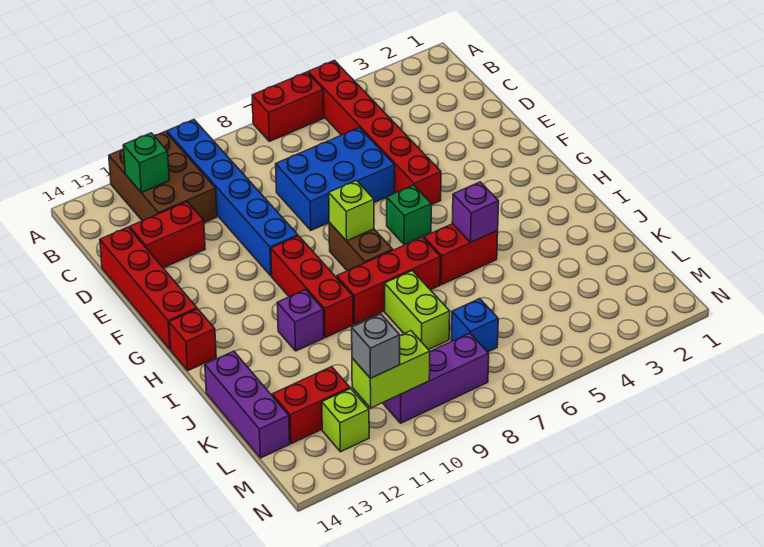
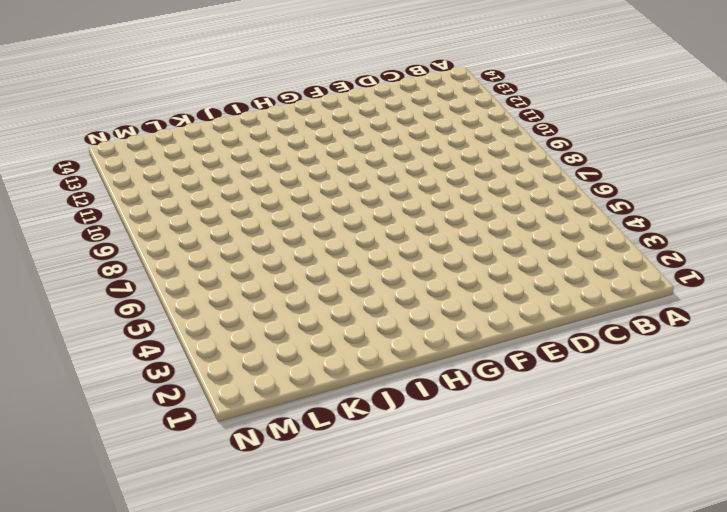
none -> red brick A5:F5 level 1
none -> red brick A6:A7 level 1
none -> blue brick A10:F10 level 1

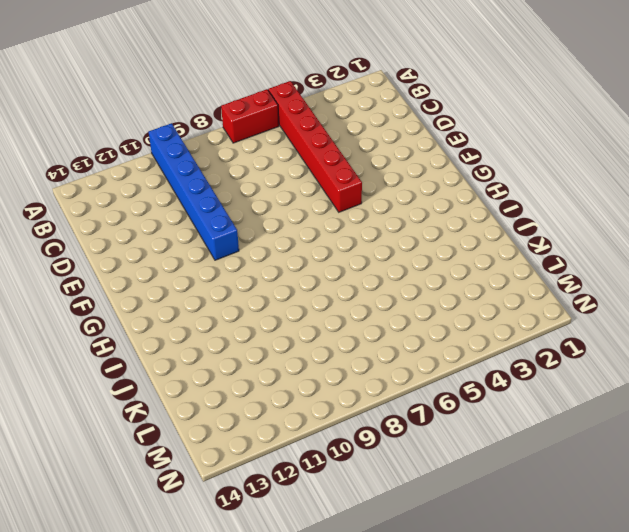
none -> brown brick A11:C12 level 1
none -> blue brick D6:E8 level 1
none -> red brick D12:D13 level 1

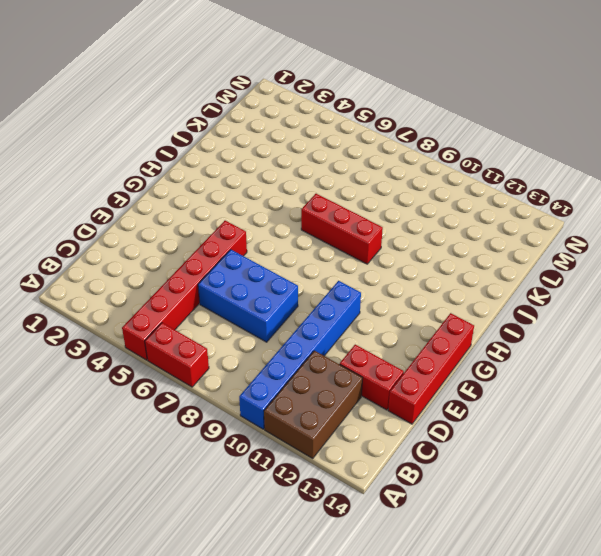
none -> green brick G6 level 1
none -> brown brick G8:H8 level 1
none -> red brick G10:I10 level 1

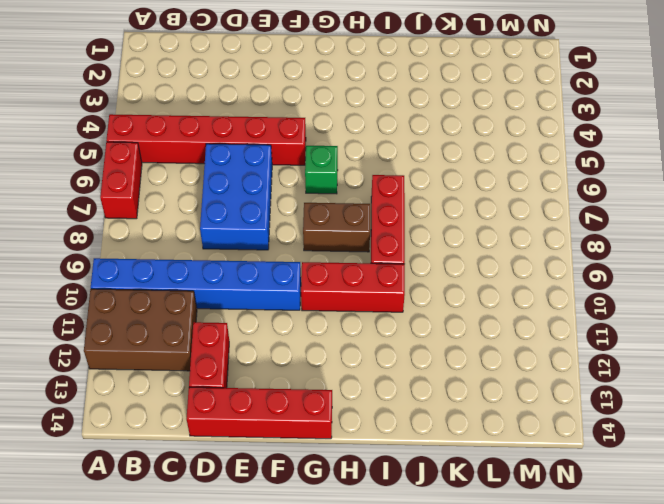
none -> red brick H14 level 1
none -> red brick I5:I6 level 1
none -> purple brick I11 level 1

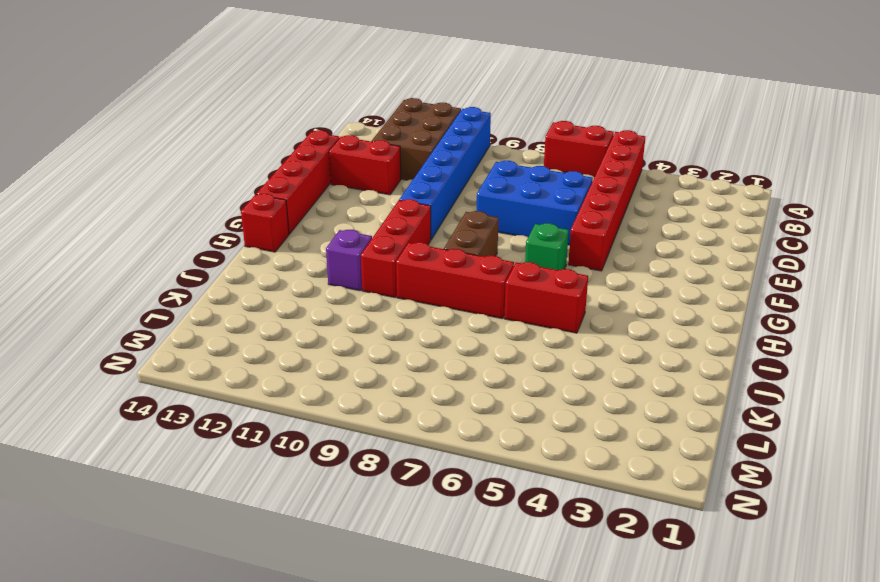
none -> lime brick J8:K8 level 1
none -> purple brick J14:L14 level 1
none -> blue brick L7 level 1

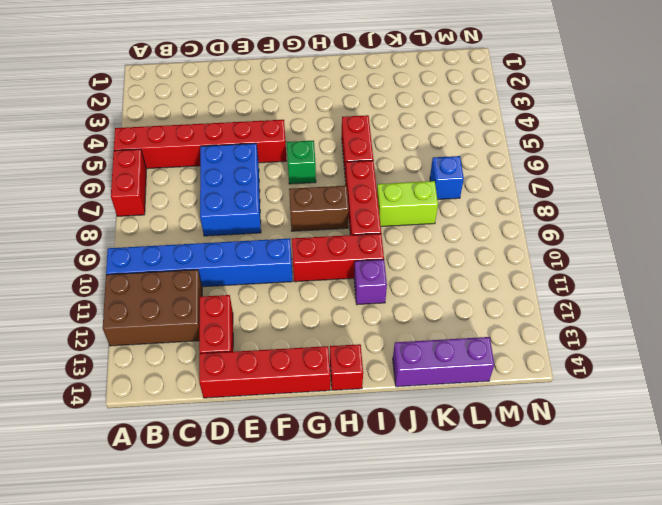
none -> red brick L12:L13 level 1
none -> purple brick M8:M10 level 1
none -> lime brick M12 level 1

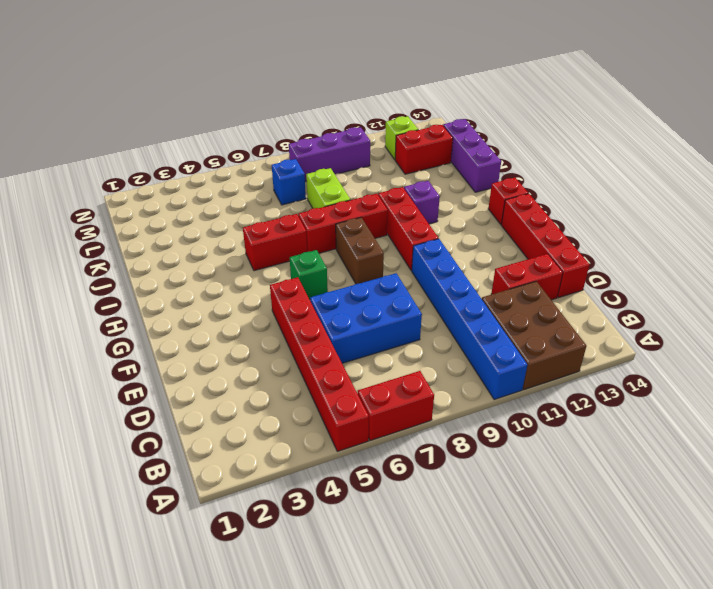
none -> green brick B12 level 2
none -> lime brick G8 level 2
none -> purple brick I5 level 2

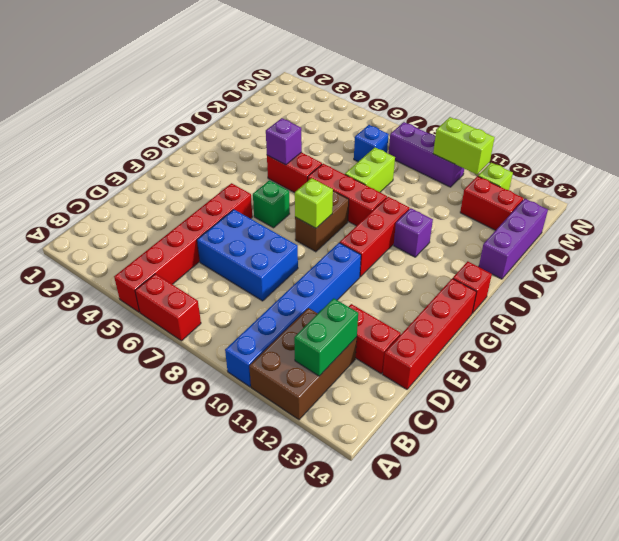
green brick B12:C12 level 2 -> green brick B12 level 2
none -> grey brick M11 level 3

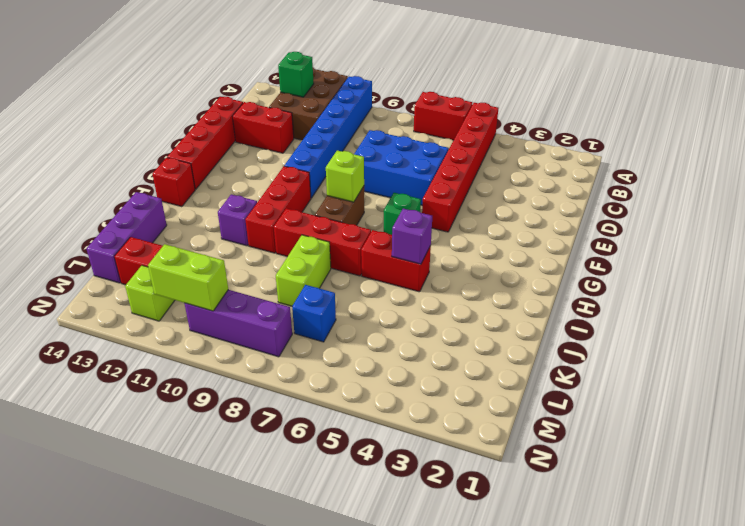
none -> grey brick M11 level 3

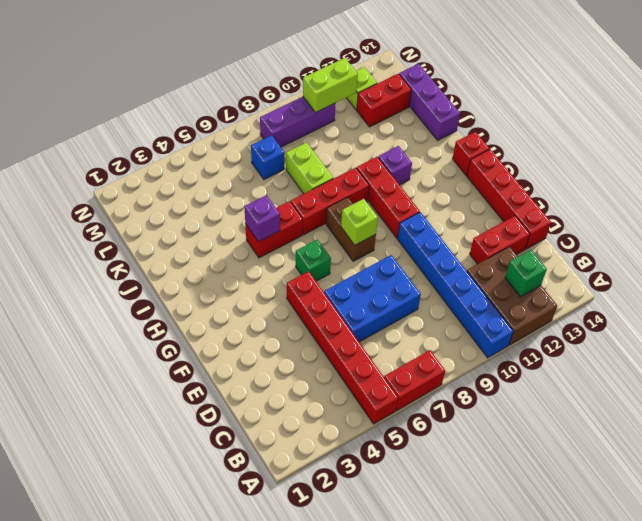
none -> grey brick M11 level 3

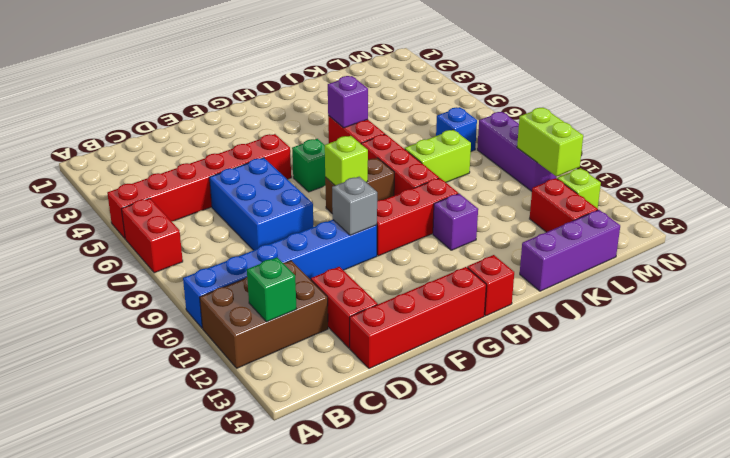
grey brick F10 level 2 -> grey brick M11 level 3

